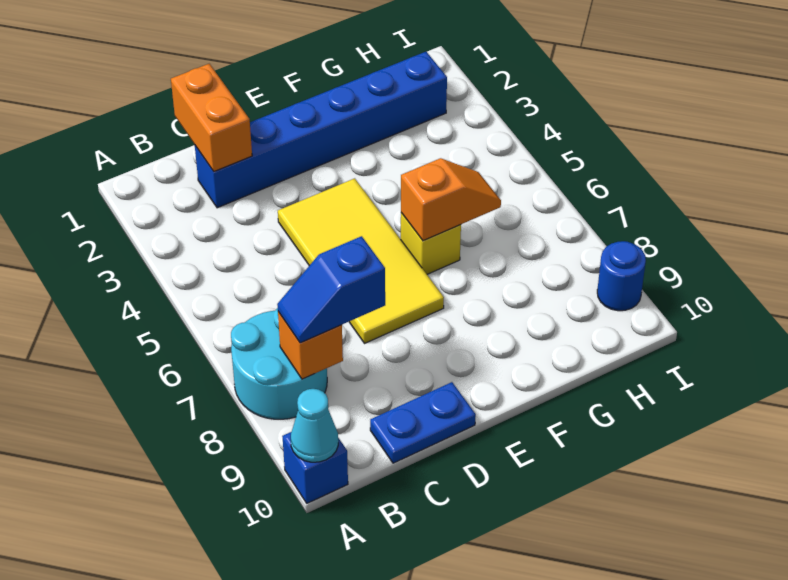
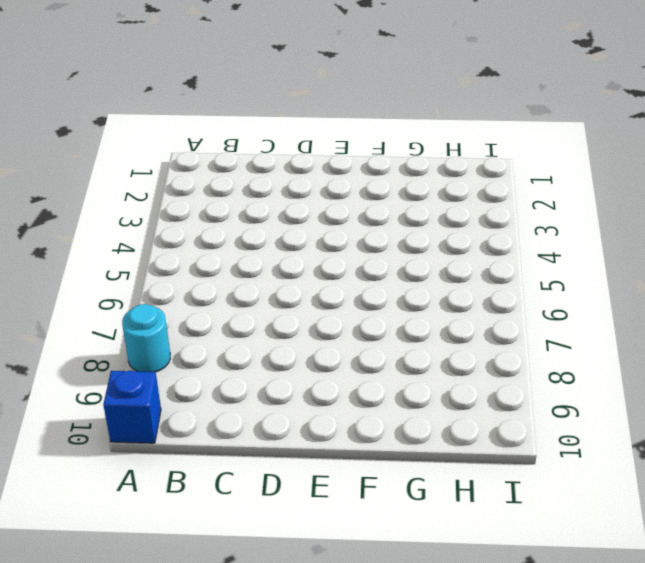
cyan round brick A8 level 1 -> cyan round brick A7:B8 level 1
none -> blue brick C2:H2 level 1
none -> blue plate C10:D10 level 1
none -> yellow tile D4:E7 level 1

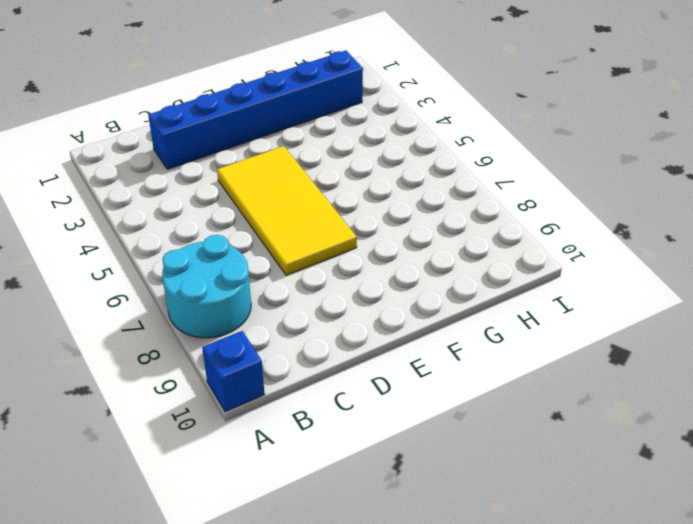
none -> blue plate C10:D10 level 1
none -> yellow brick F6 level 1
none -> blue round brick I9 level 1

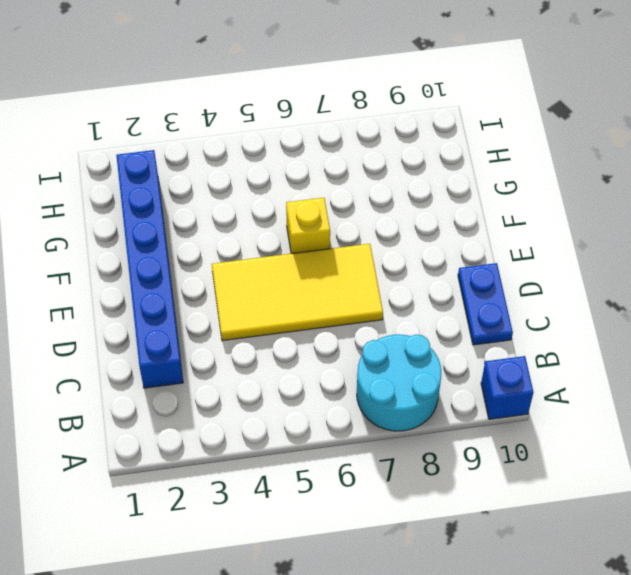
none -> blue round brick I9 level 1
none -> cyan cone A10 level 2
none -> orange brick B8 level 2

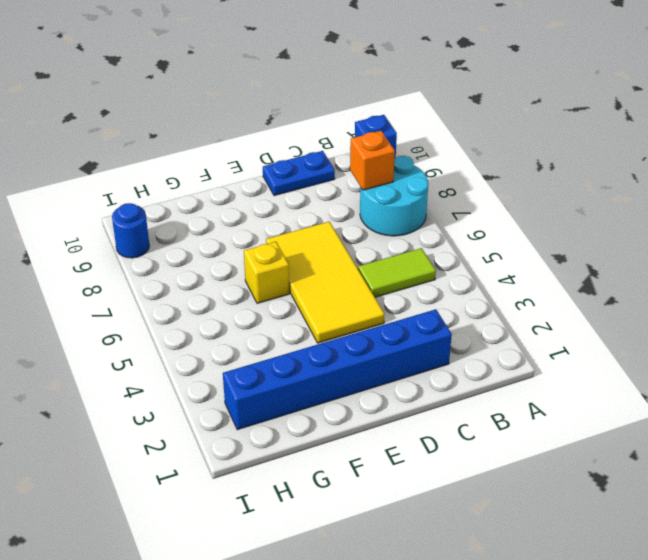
lime tile B5:C5 level 1 -> none
none -> cyan cone A10 level 2
none -> orange brick C1:C2 level 2
none -> orange slope F6:G6 level 2 top F

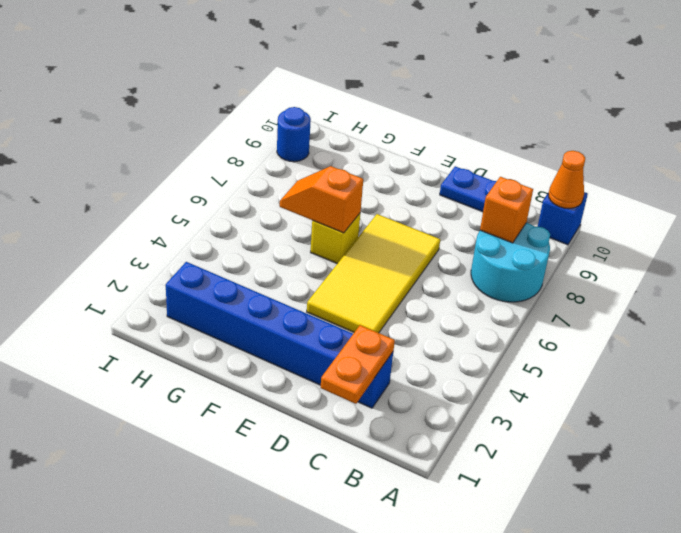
orange cone A10 level 2 -> cyan cone A10 level 2
orange plate C1:C2 level 2 -> orange brick C1:C2 level 2
none -> blue slope B8:C8 level 3 top C

